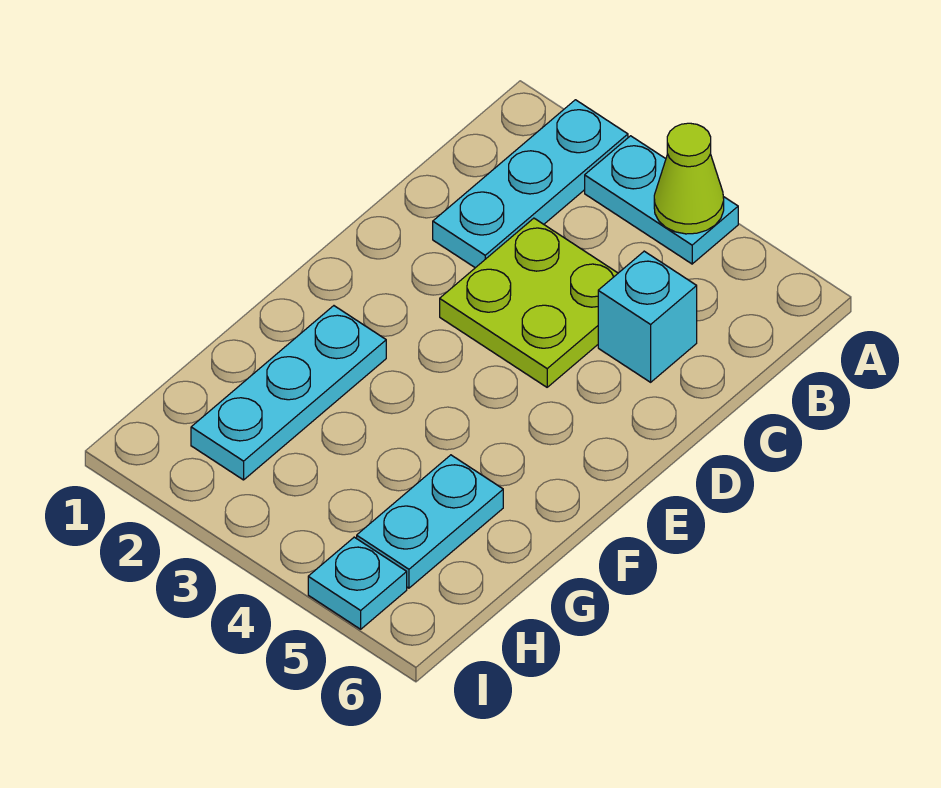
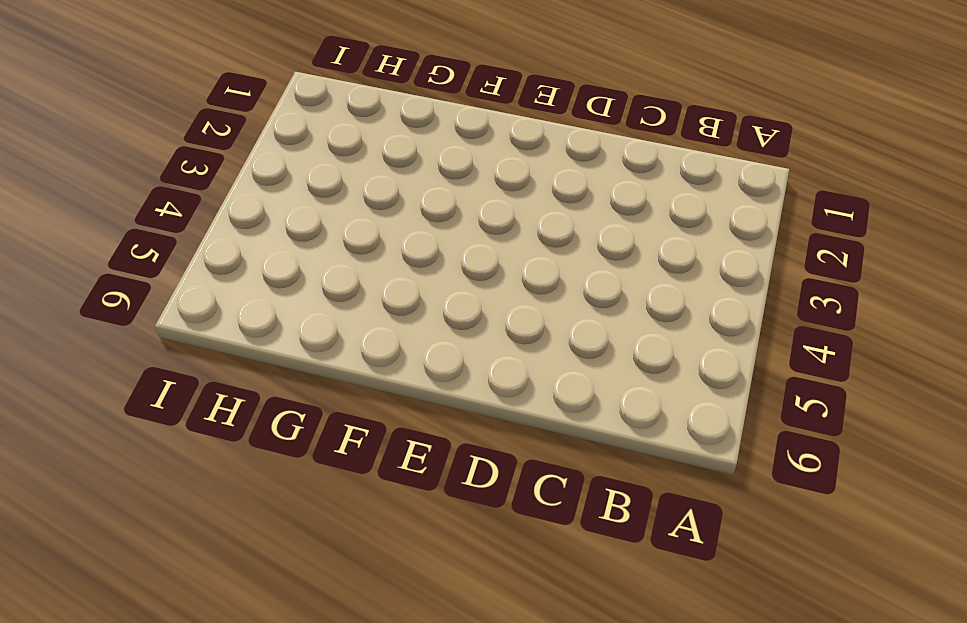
none -> cyan plate A2:C2 level 1
none -> cyan plate A3:A4 level 1

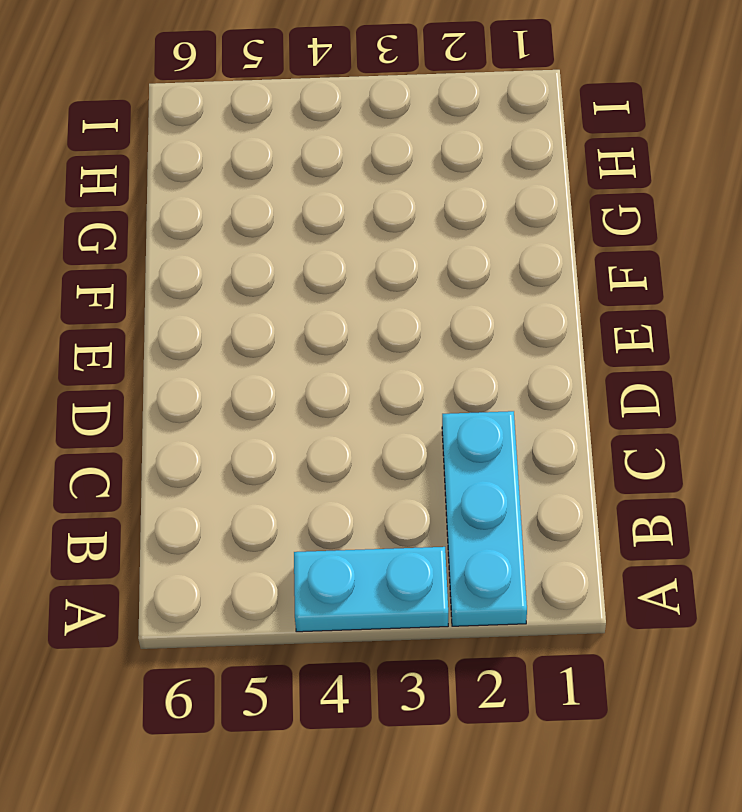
none -> lime plate C3:D4 level 1
none -> cyan brick C5 level 1

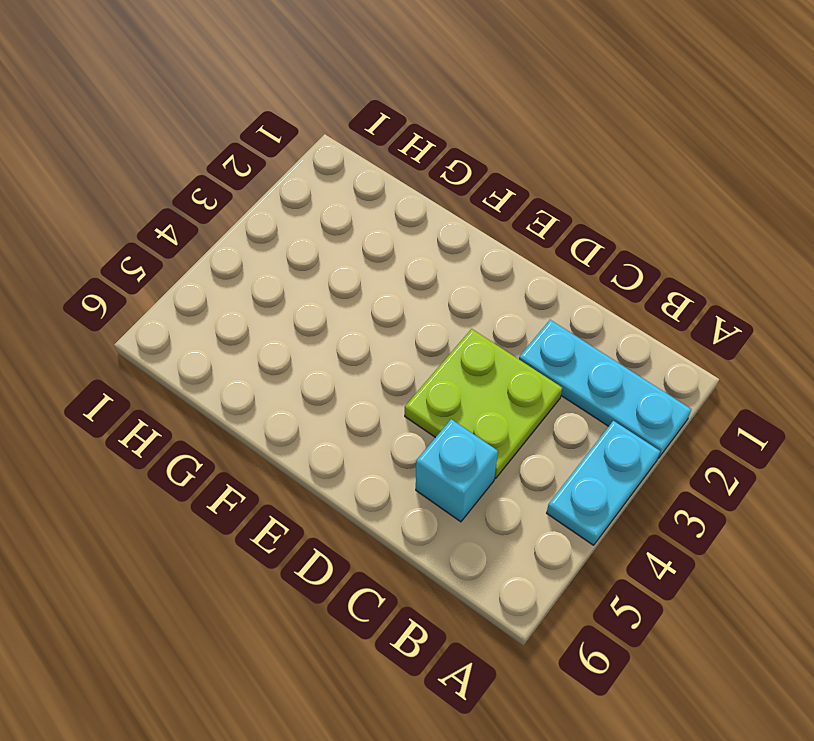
none -> cyan plate F2:H2 level 1
none -> cyan plate G5:H5 level 1

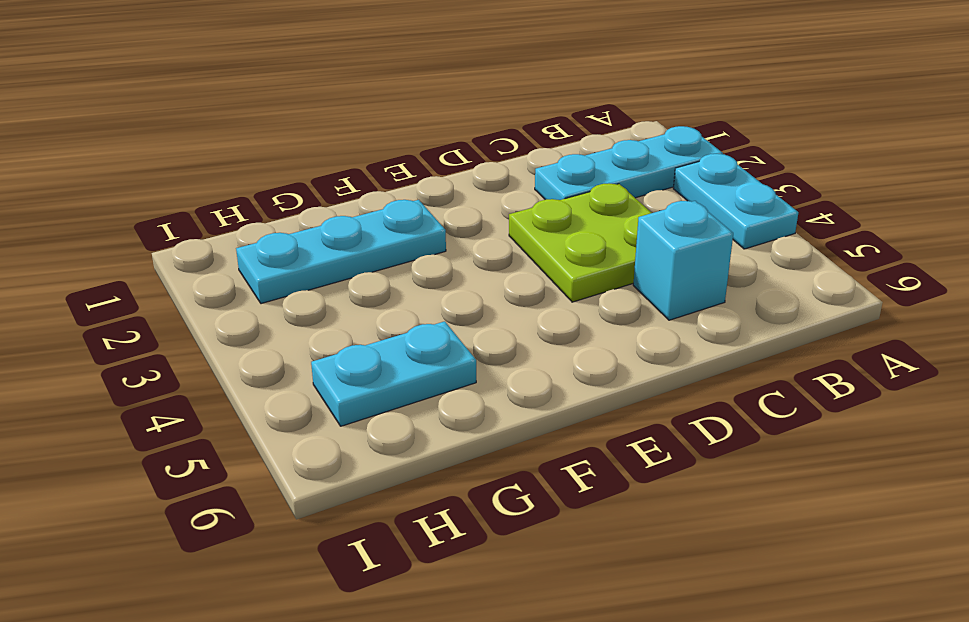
none -> cyan plate I5 level 1
none -> lime cone A4 level 2

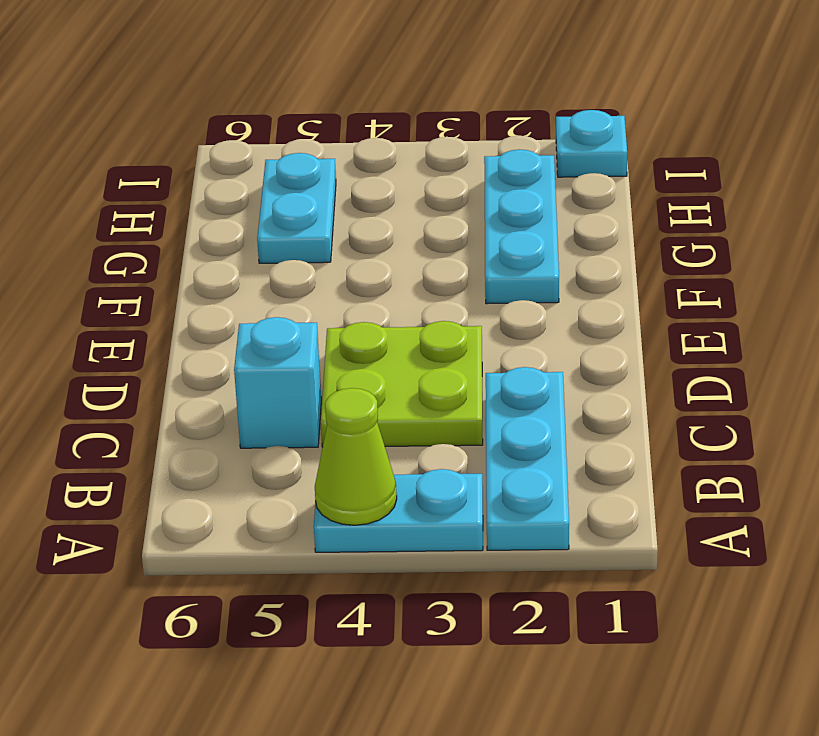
cyan plate I1 level 1 -> cyan plate I5 level 1

